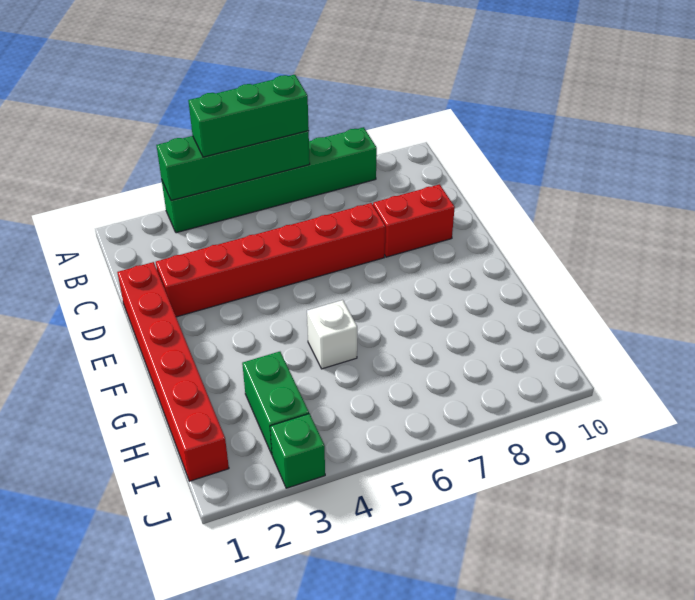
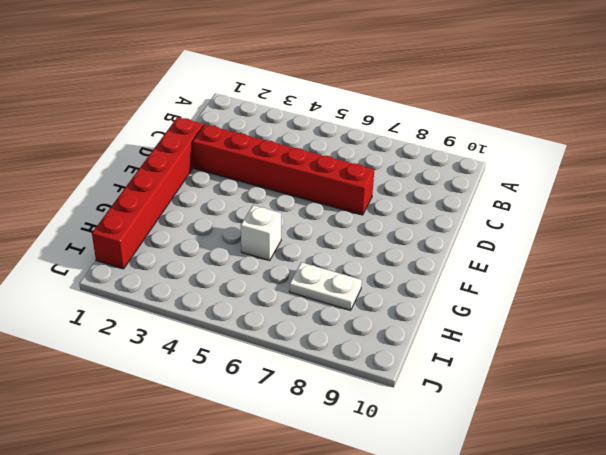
white plate H7:H8 level 1 -> none
none -> green brick A3:A8 level 1
none -> red brick D8:D9 level 1

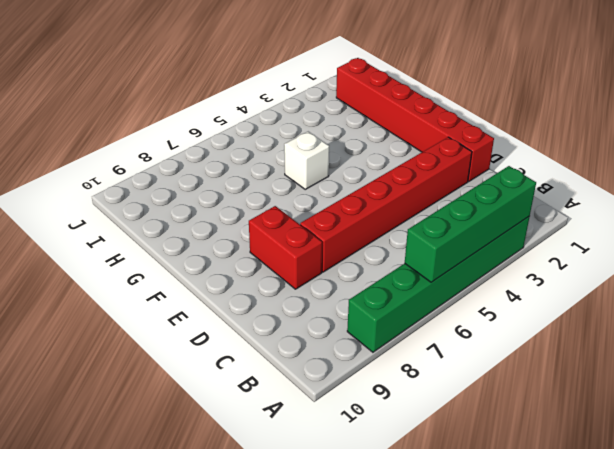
red brick D8:E8 level 1 -> red brick D8:D9 level 1
none -> green brick H3:I3 level 1
none -> green brick J3 level 1

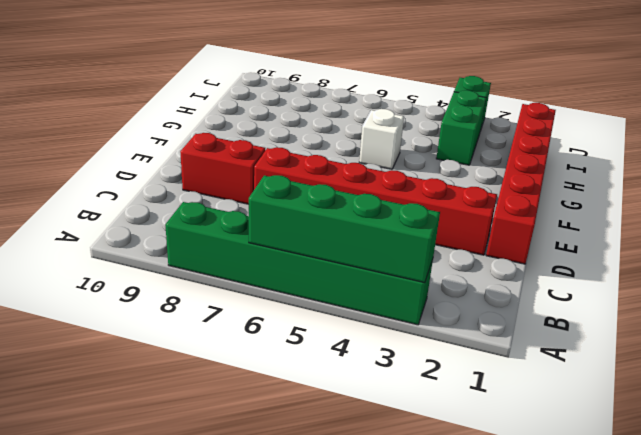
none -> green brick A4:A6 level 3

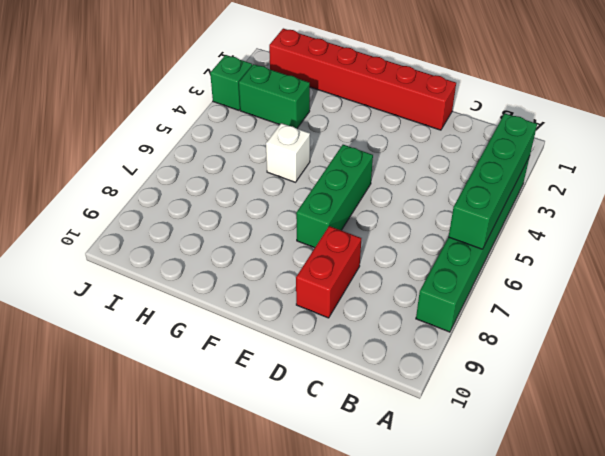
green brick E5:E7 level 1 -> green brick A4:A6 level 3
none -> red brick D2:D7 level 1

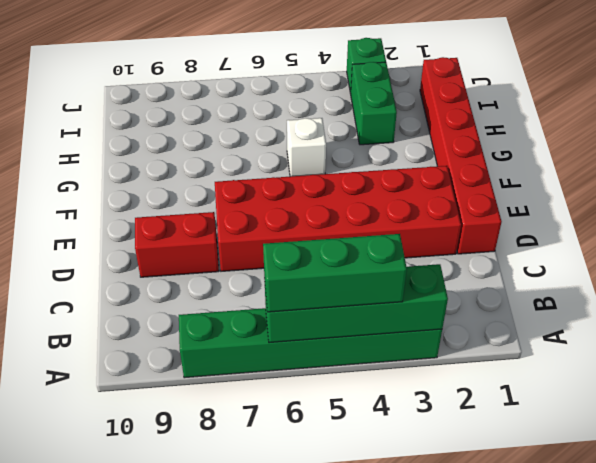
red brick D2:E7 level 1 -> red brick D2:D7 level 1

